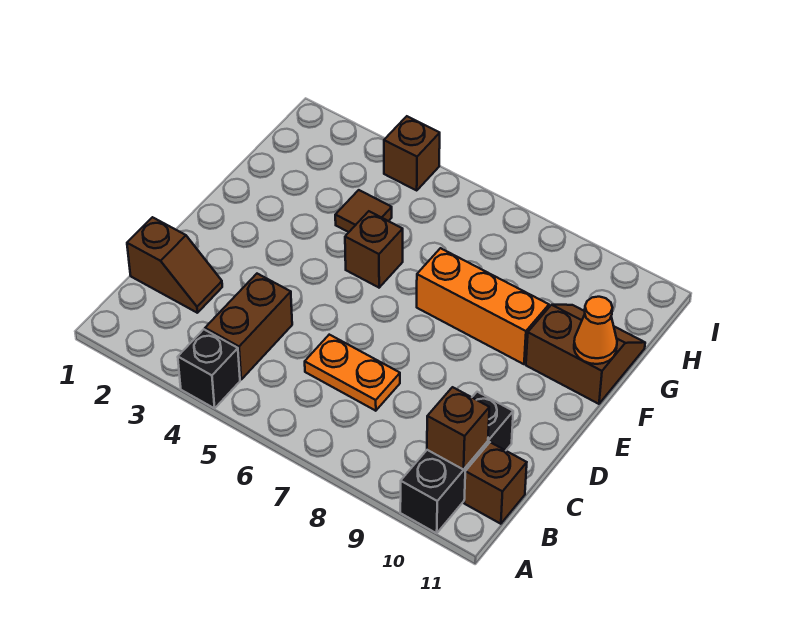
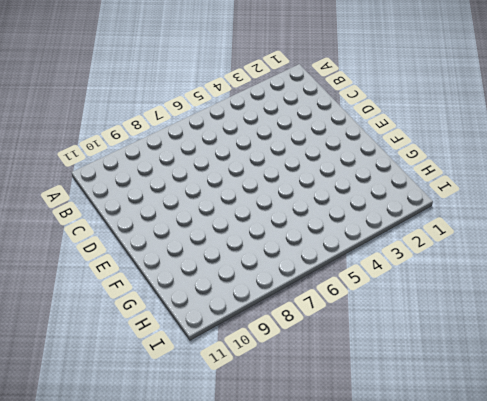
none -> black brick A4 level 1
none -> black brick A10:C10 level 1
none -> brown brick B4:C4 level 1

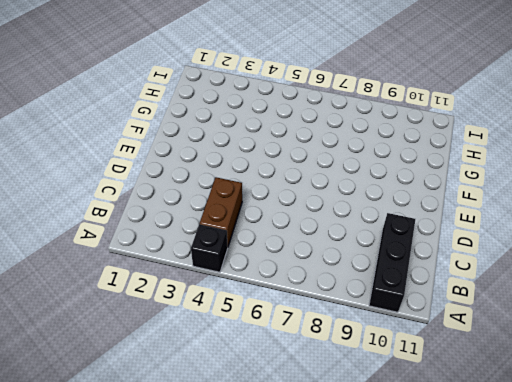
none -> brown brick B11 level 1
none -> brown slope C1:C2 level 1 top 1
none -> orange plate C6:C7 level 1

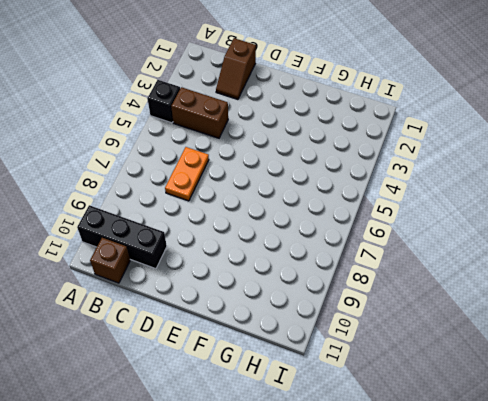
none -> brown brick F5 level 1
none -> orange brick F7:F9 level 1
none -> brown slope F10:G11 level 1 top F

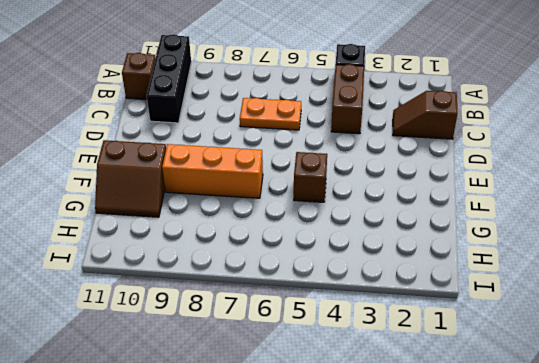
none -> brown tile G4 level 1
none -> brown brick I4 level 1
none -> brown brick B10 level 2

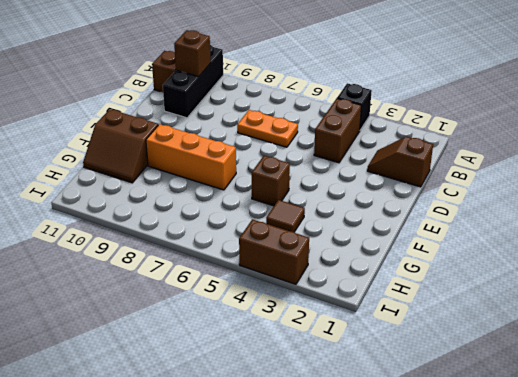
brown brick I3:I4 level 1 -> brown brick I4 level 1
none -> orange cone F11 level 2

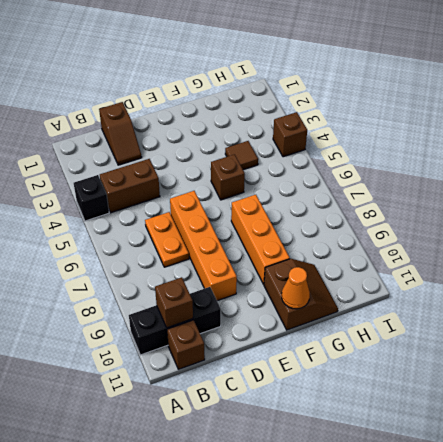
orange brick D6:D9 level 1 -> none

